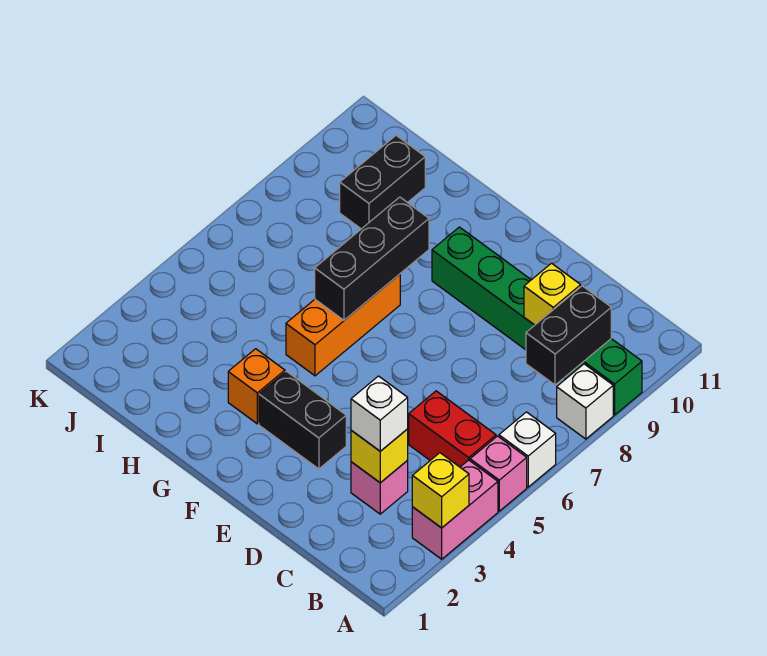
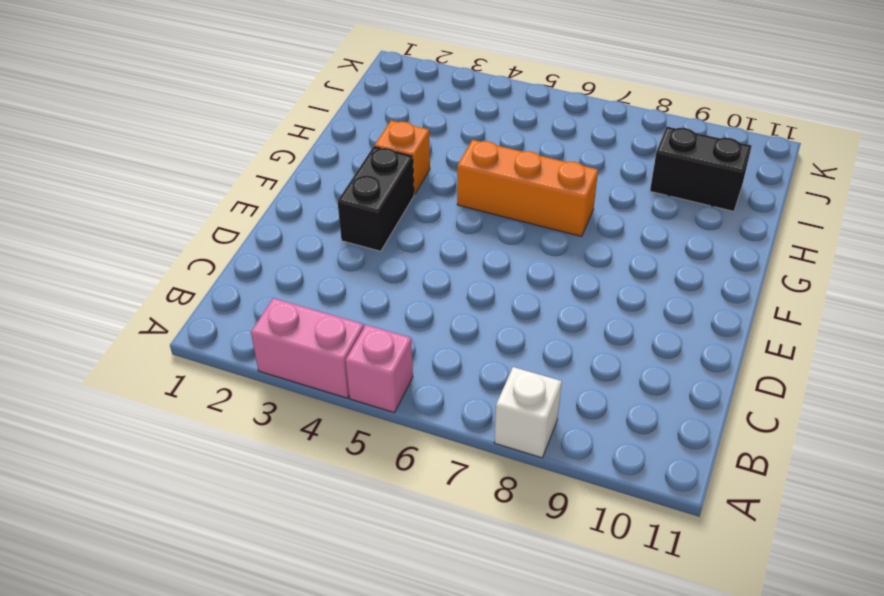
none -> white brick A6 level 1
none -> green brick A9:F9 level 1
none -> red brick B5:C5 level 1

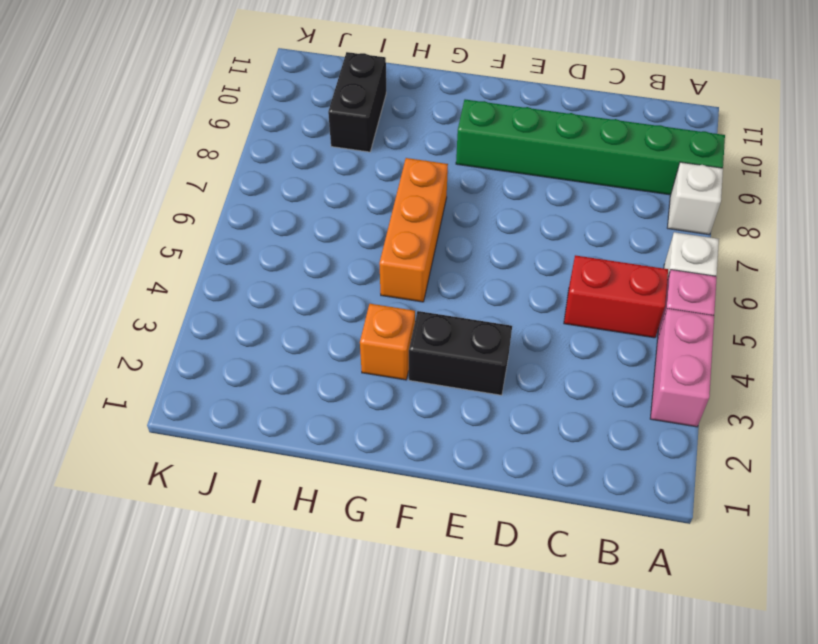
none -> pink brick C3 level 1
none -> yellow brick A3 level 2
none -> black brick B8:B9 level 2

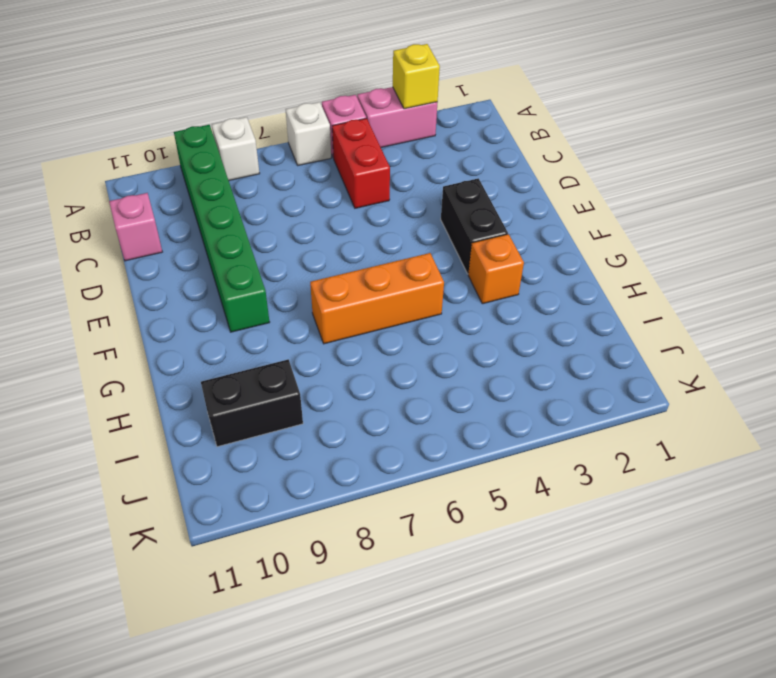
pink brick C11 level 1 -> pink brick C3 level 1
none -> black brick B8:B9 level 2
none -> yellow brick C3 level 2
none -> yellow brick C9 level 2

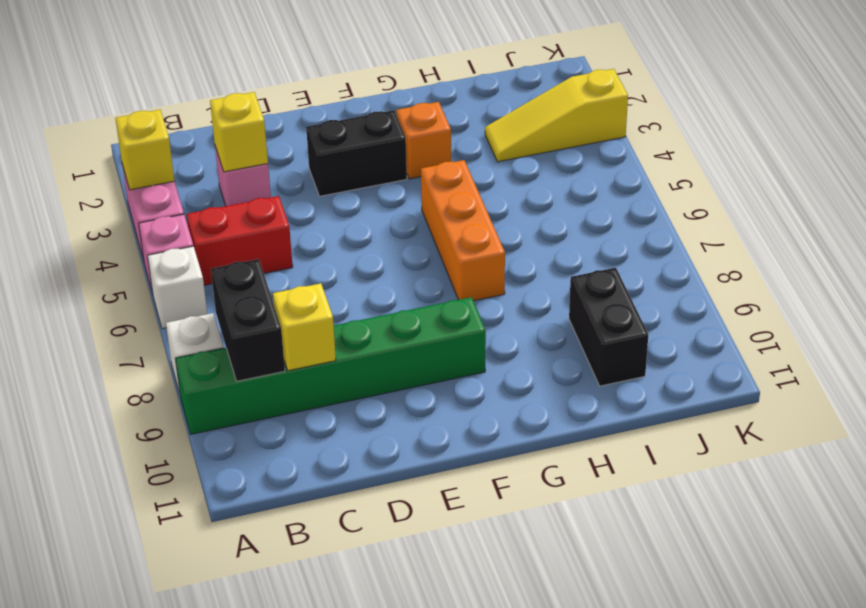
yellow slope I3:K3 level 1 top K -> none
none -> black brick G6:G8 level 2
none -> white brick C3 level 3

